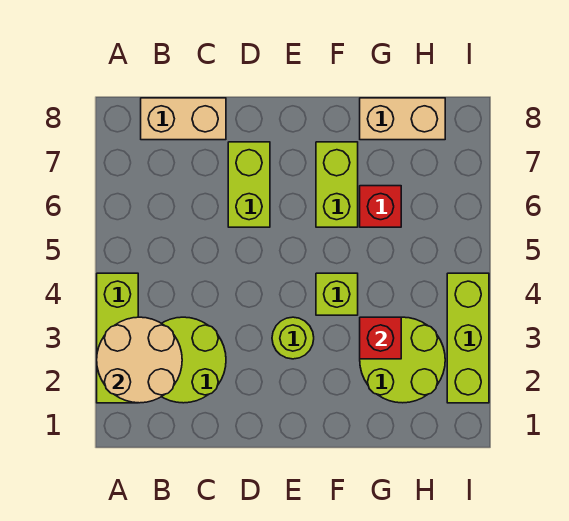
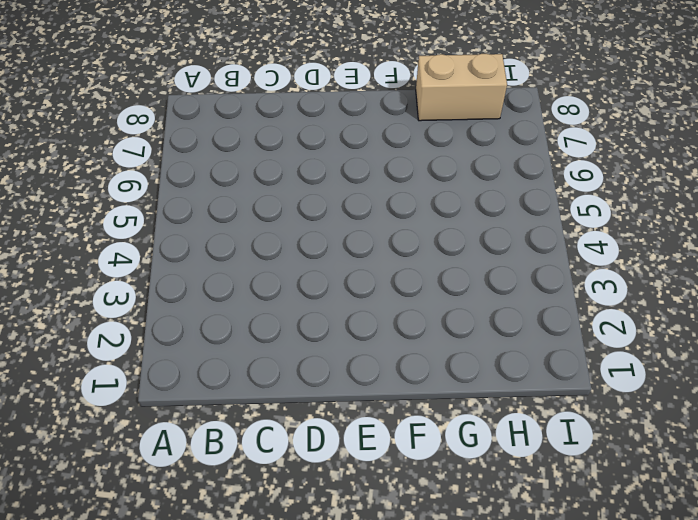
none -> lime brick A2:A4 level 1
none -> lime round brick B2:C3 level 1
none -> tan brick B8:C8 level 1

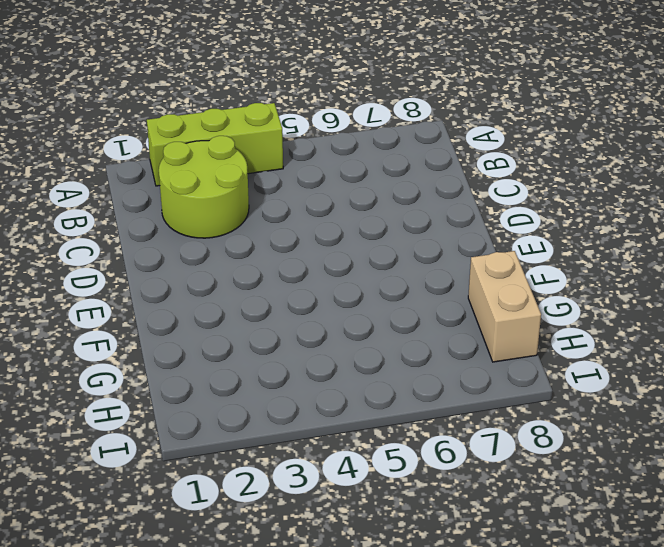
none -> tan brick B8:C8 level 1
none -> lime brick D6:D7 level 1
none -> lime round brick E3 level 1

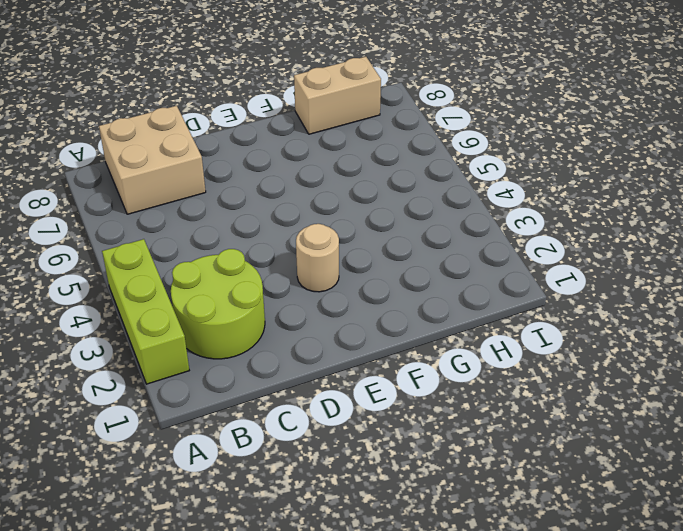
tan brick B7:C8 level 1 -> tan brick B8:C8 level 1
tan round brick E3 level 1 -> lime round brick E3 level 1
none -> lime brick D6:D7 level 1
none -> lime brick F4 level 1
none -> lime brick F6:F7 level 1

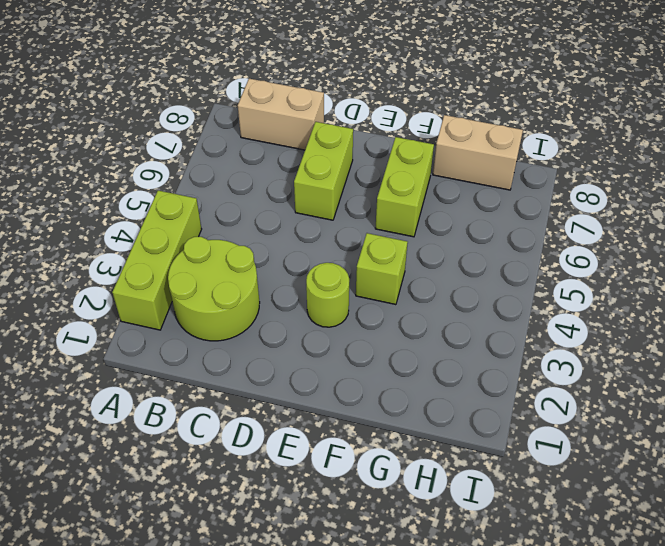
none -> lime round brick G2:H3 level 1
none -> red brick G6 level 1
none -> lime brick I2:I4 level 1

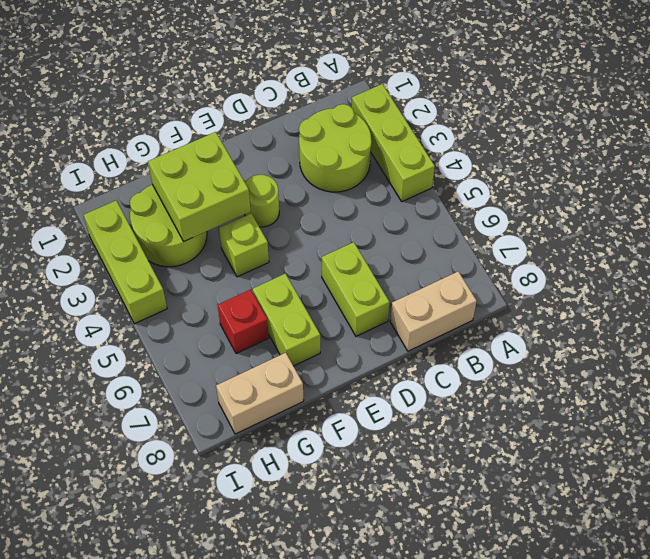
lime brick F2:G3 level 2 -> red brick G3 level 2
none -> tan round brick A2:B3 level 2

